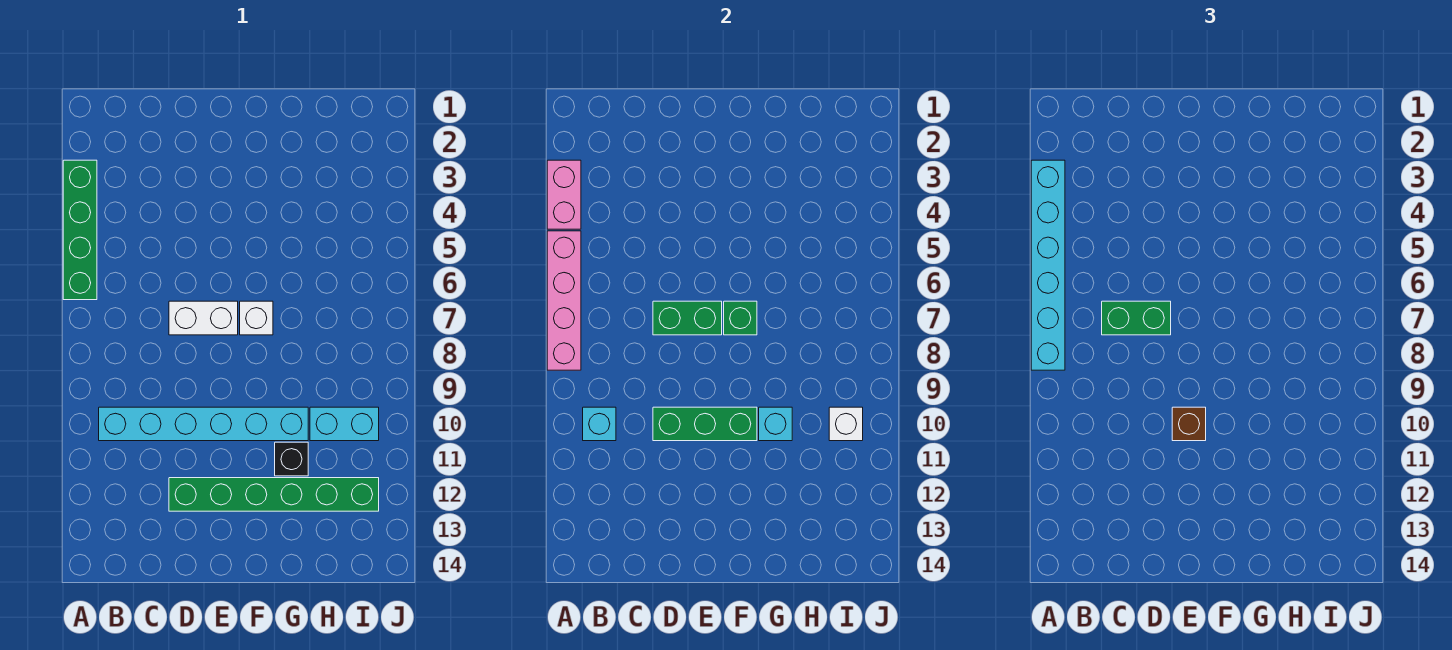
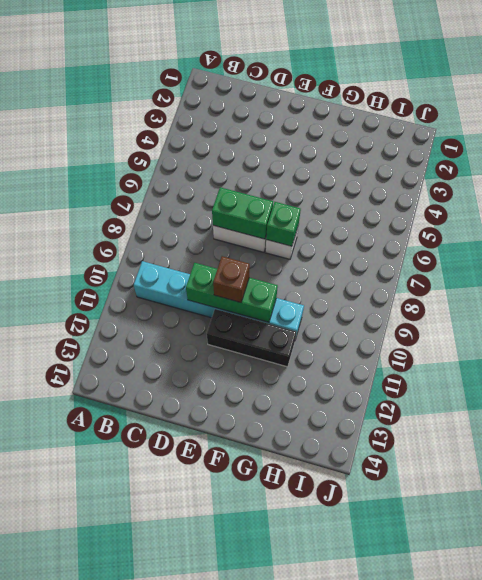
black brick E11:G11 level 1 -> black brick G11 level 1
none -> green brick A3:A6 level 1
none -> green brick D12:I12 level 1
none -> cyan brick H10:I10 level 1

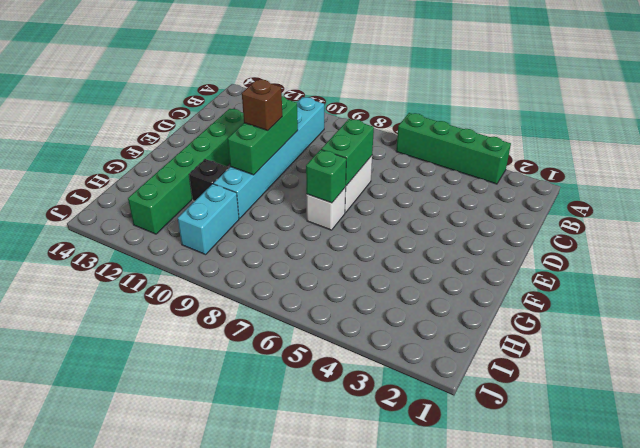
none -> pink brick A3:A4 level 2
none -> pink brick A5:A8 level 2
none -> cyan brick B10 level 2

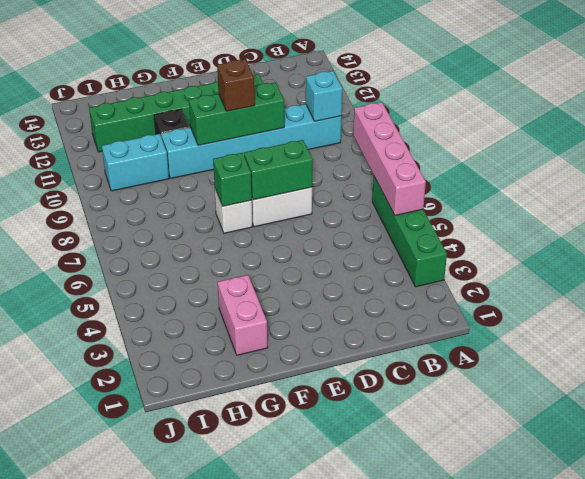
pink brick G2:G3 level 1 -> pink brick A3:A4 level 2
none -> cyan brick G10 level 2
none -> white brick I10 level 2
none -> cyan brick A3:A8 level 3

